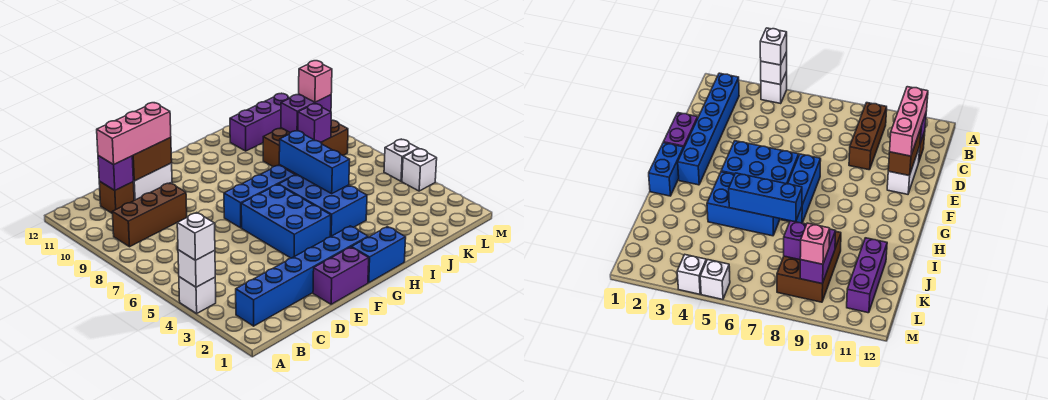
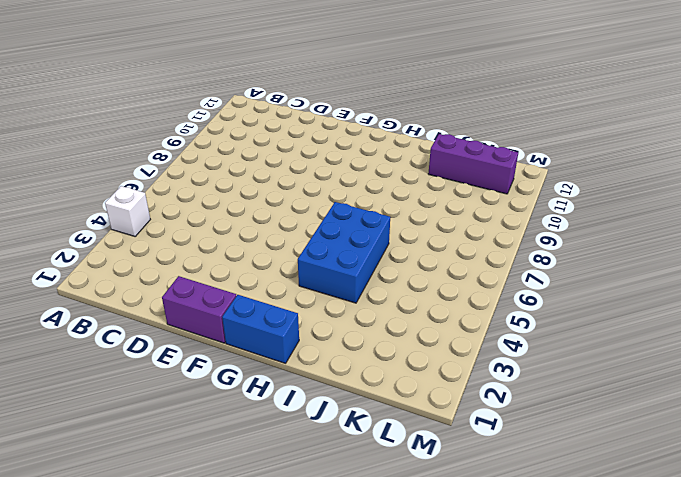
none -> blue brick B2:G2 level 1
none -> brown brick B9:D9 level 1
none -> brown brick C11 level 1

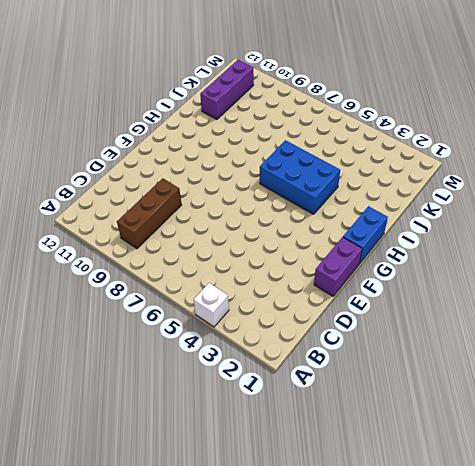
none -> blue brick B2:G2 level 1
none -> brown brick C11 level 1
none -> white brick D11:E11 level 1

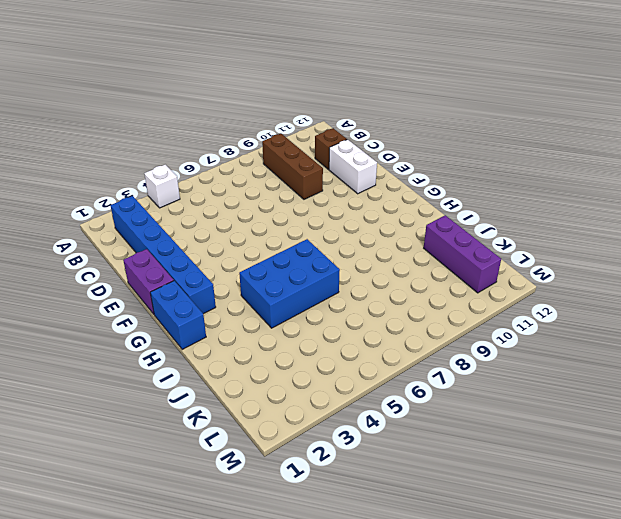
none -> blue brick F4:G6 level 1
none -> blue brick F7:H7 level 1
none -> brown brick J8:L9 level 1

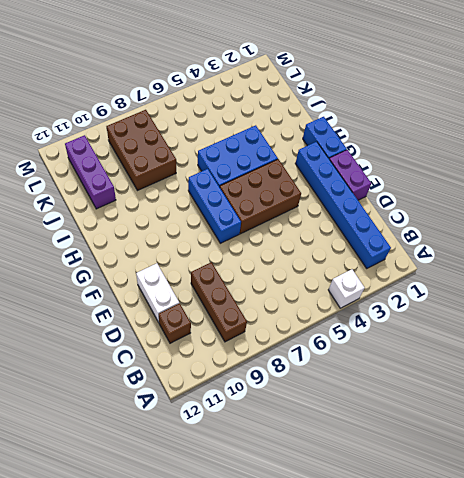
brown brick F4:G6 level 1 -> blue brick F4:G6 level 1
none -> white brick M4 level 1
none -> white brick M5 level 1
none -> white brick A4 level 2

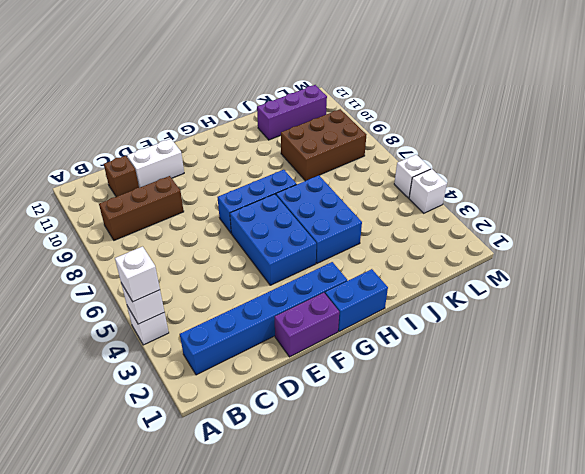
none -> purple brick C11 level 2
none -> brown brick D11:E11 level 2
none -> blue brick I5:I7 level 2

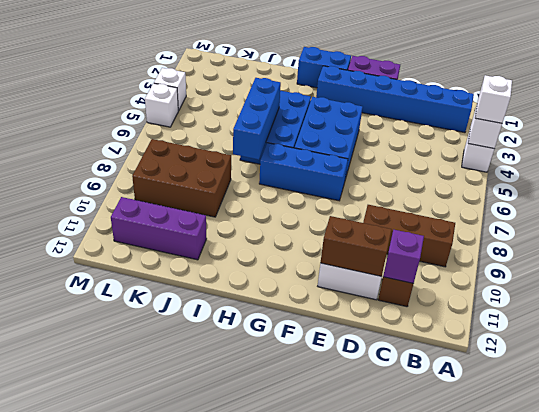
none -> purple brick K8 level 2
none -> purple brick K9:L9 level 2
none -> pink brick C11:E11 level 3

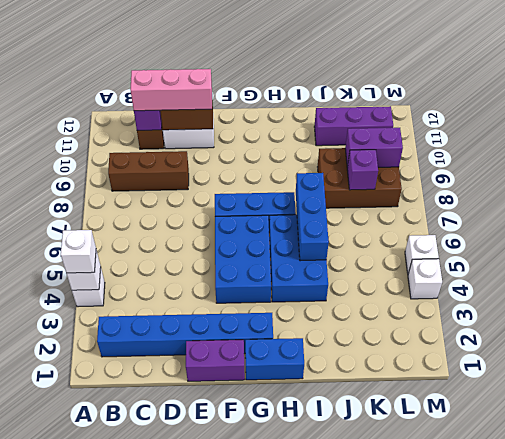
none -> pink brick L9 level 3

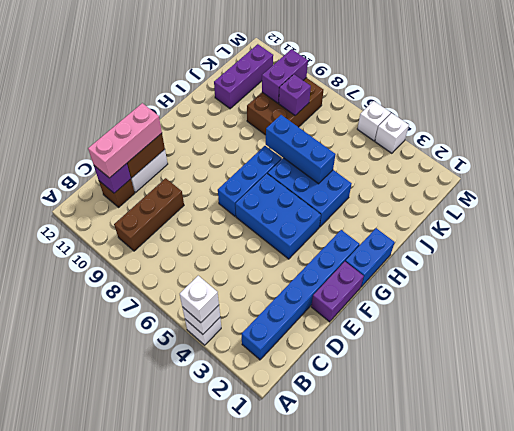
none -> pink brick L9 level 3

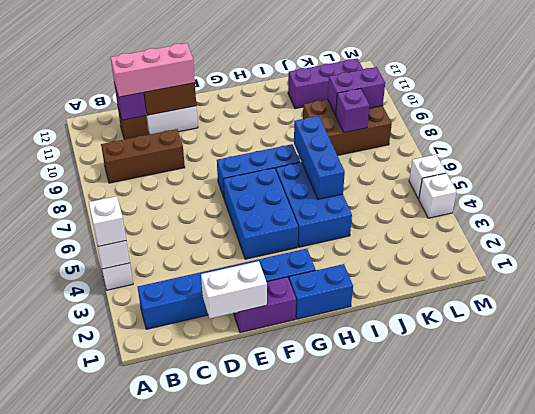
white brick D1:E1 level 2 -> none
none -> pink brick L9 level 3

